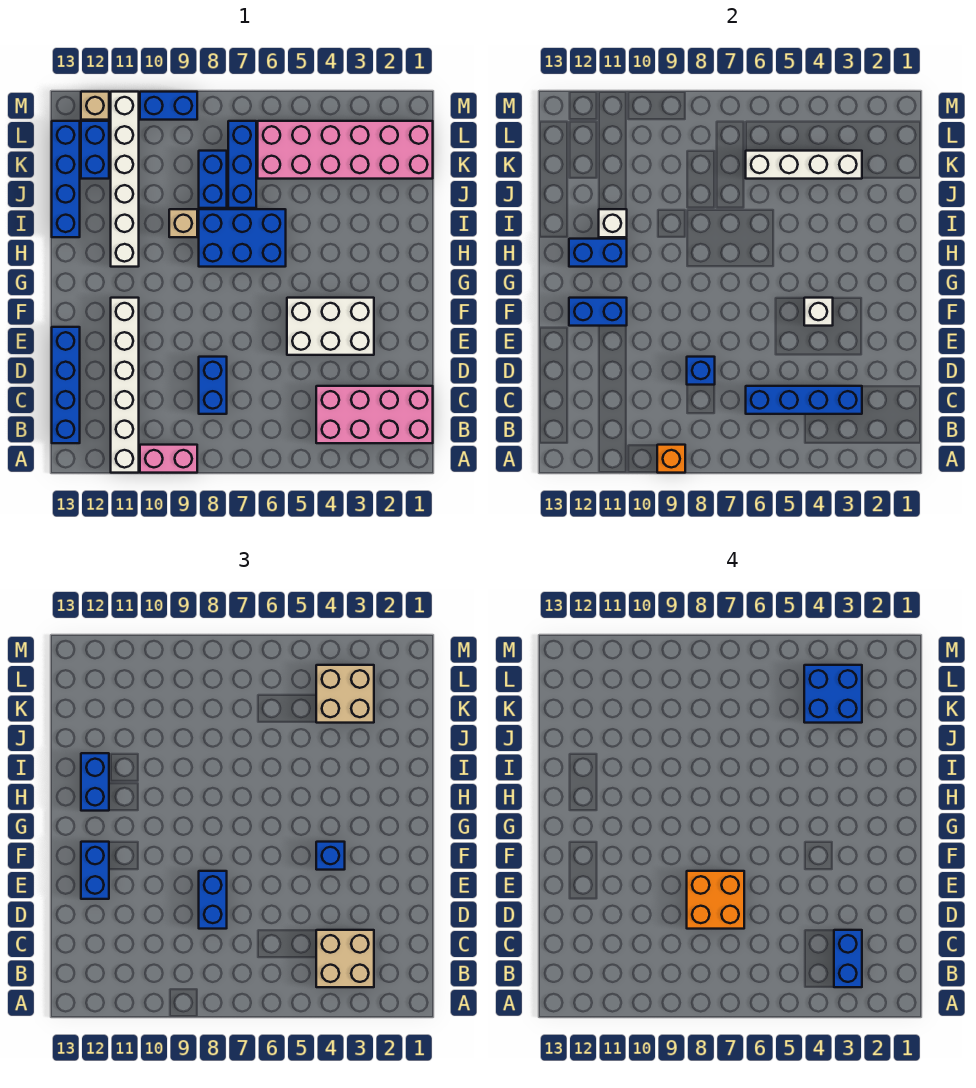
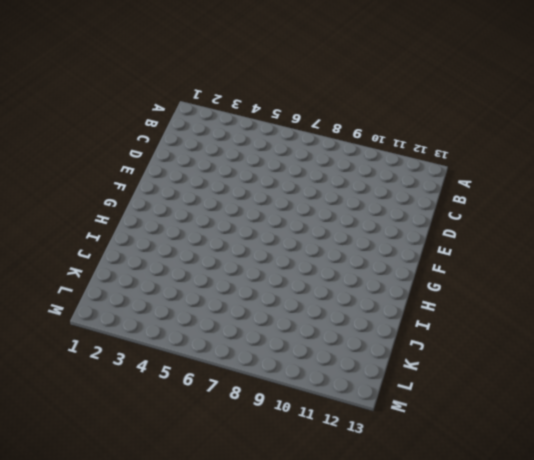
none -> pink brick A9:A10 level 1
none -> white brick A11:F11 level 1
none -> pink brick B1:C4 level 1
none -> blue brick B13:E13 level 1

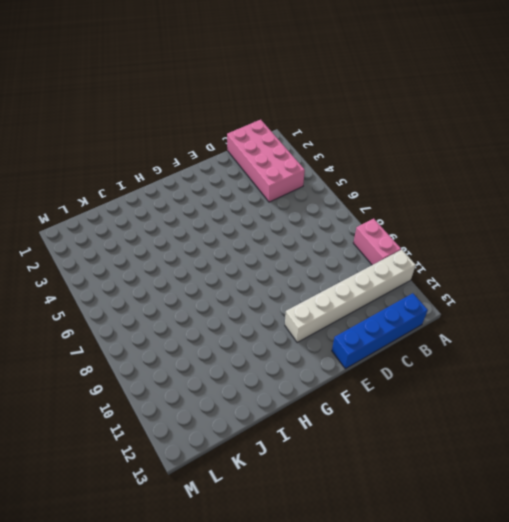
none -> blue brick C8:D8 level 1
none -> white brick E3:F5 level 1
none -> blue brick H6:I8 level 1
none -> white brick H11:M11 level 1

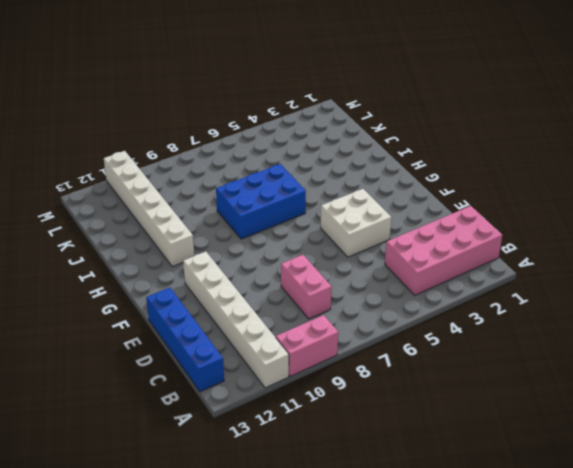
pink brick C8:D8 level 1 -> blue brick C8:D8 level 1
white brick E4:F5 level 1 -> white brick E3:F5 level 1
none -> tan brick I9 level 1
none -> blue brick I13:L13 level 1
none -> blue brick J7:L7 level 1
none -> blue brick J8:K8 level 1

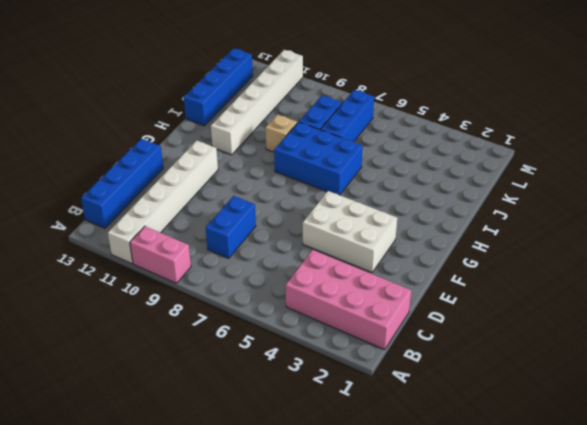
none -> pink brick K1:L6 level 1
none -> blue brick K12:L12 level 1
none -> blue brick M9:M10 level 1
none -> tan brick M12 level 1

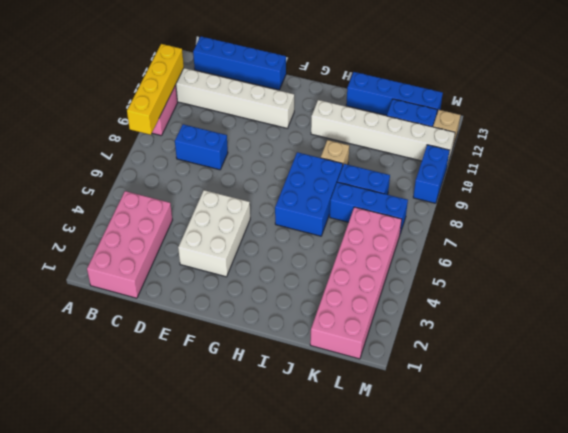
yellow brick A8:A11 level 2 -> orange brick A9 level 2
none -> blue brick C3:C6 level 2
none -> blue brick D8 level 2
none -> white brick F4 level 2
none -> blue brick F11:F12 level 2

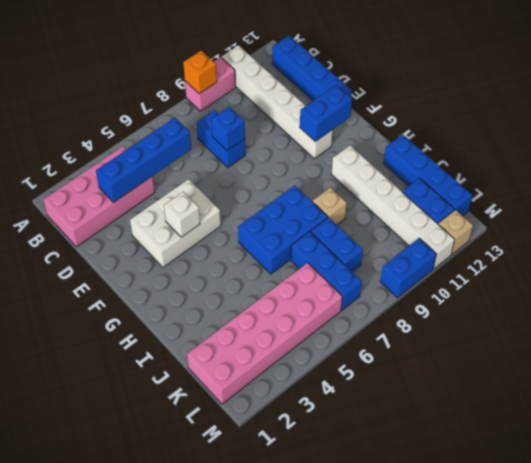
none -> blue brick H11:H12 level 2
none -> white brick I11 level 2
none -> white brick K3:K6 level 2
none -> tan brick B3:C4 level 3

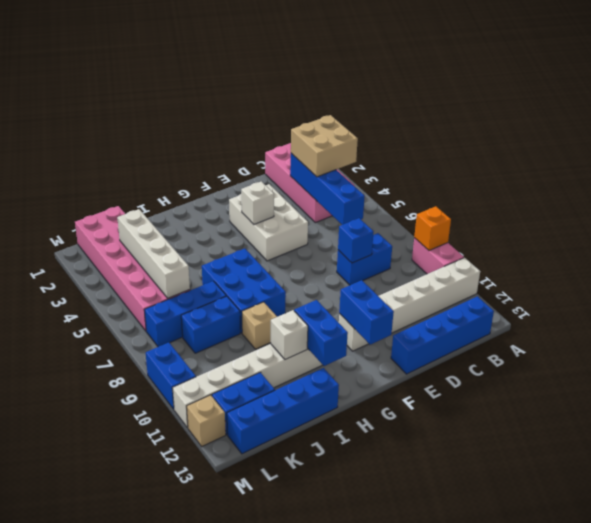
none -> blue brick D8:E8 level 3
none -> blue brick E12:F12 level 3
none -> blue brick F4 level 3
none -> blue brick H12:I12 level 3

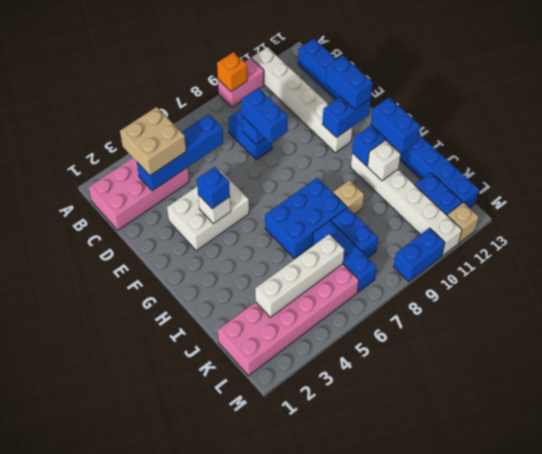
none -> tan brick K3:L4 level 3
none -> blue brick B3:C3 level 4
none -> orange brick D7:E8 level 4
none -> blue brick K3:L4 level 4

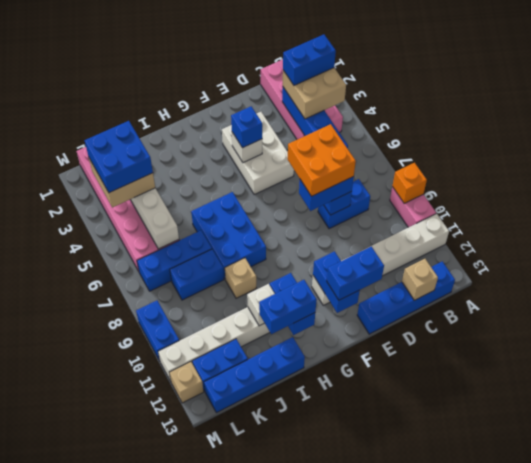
tan brick C13 level 2 -> none

